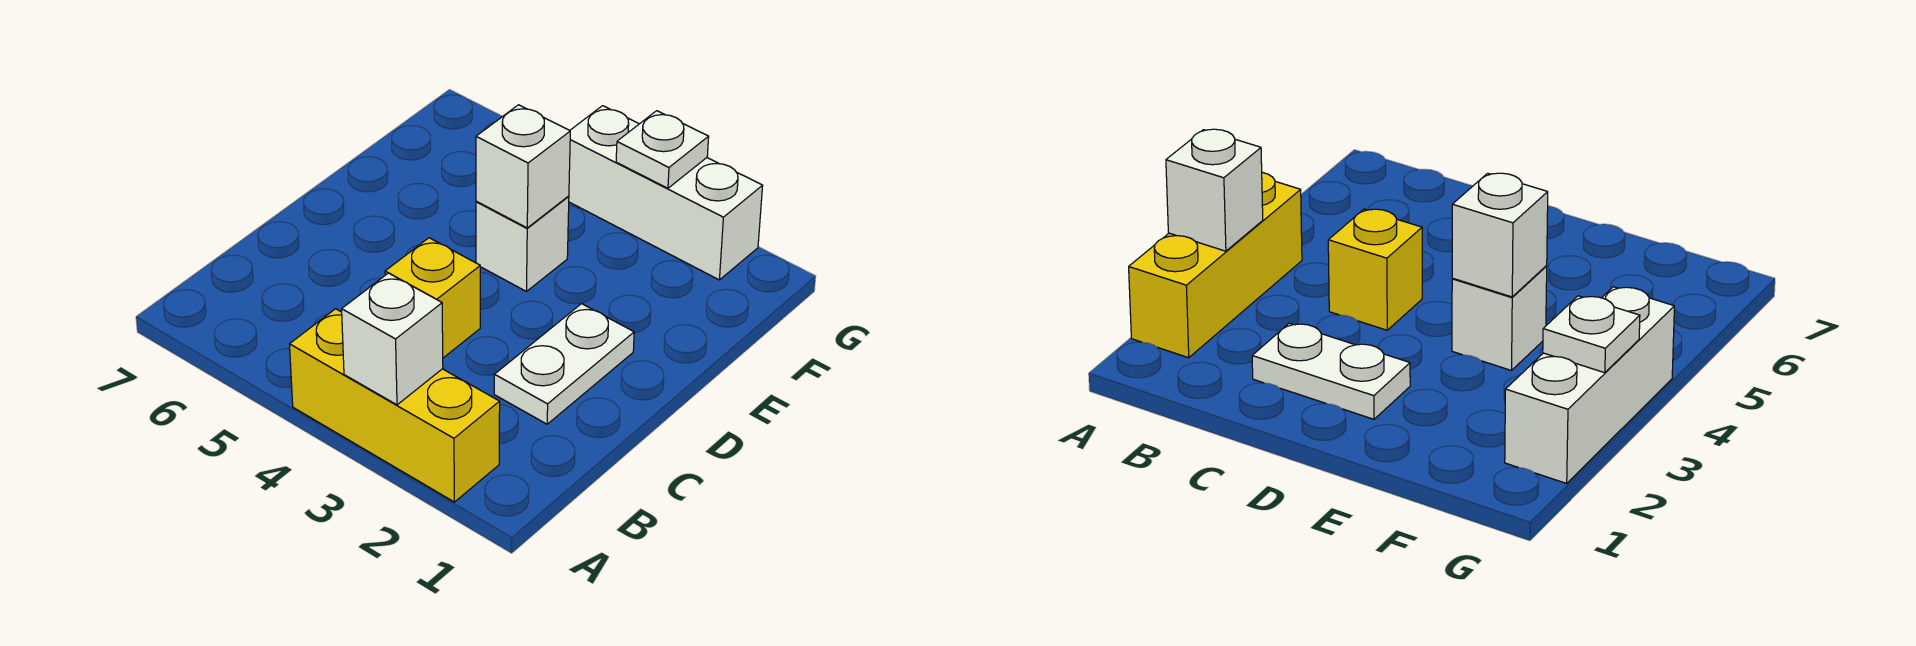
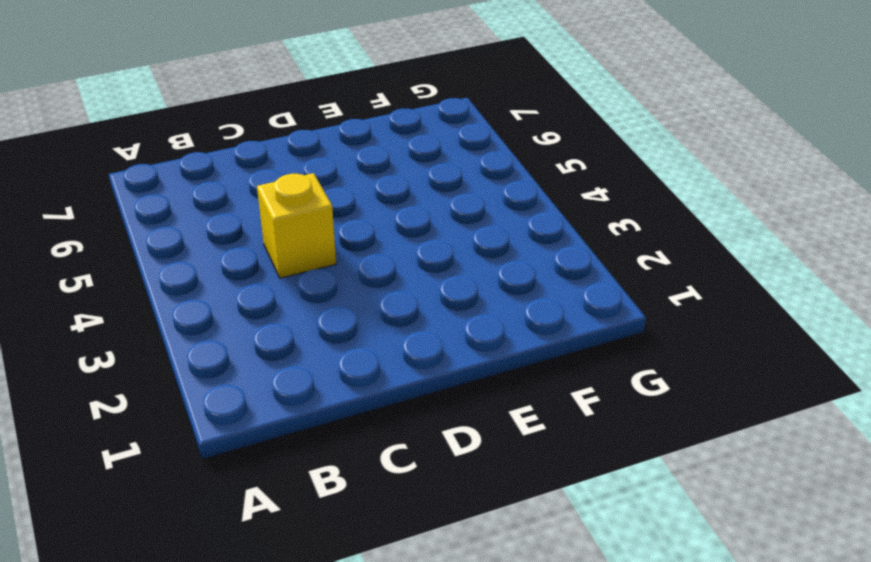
none -> yellow brick A2:A4 level 1
none -> white plate C2:D2 level 1

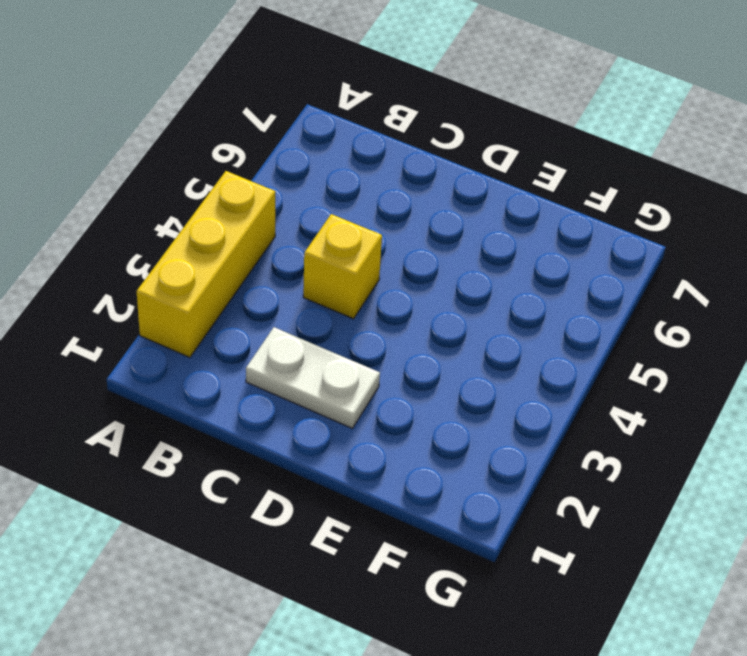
none -> white brick E4 level 1
none -> white brick G2:G4 level 1

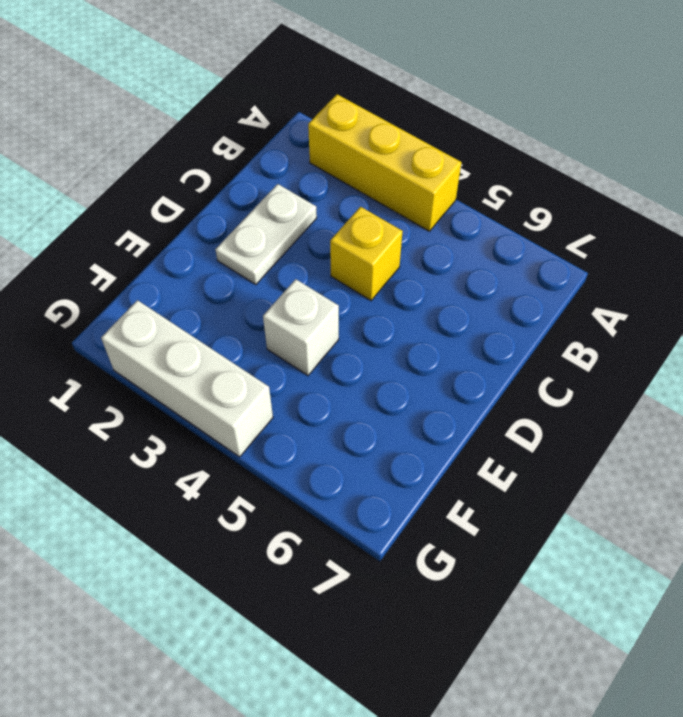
none -> white brick A3 level 2
none -> white brick E4 level 2

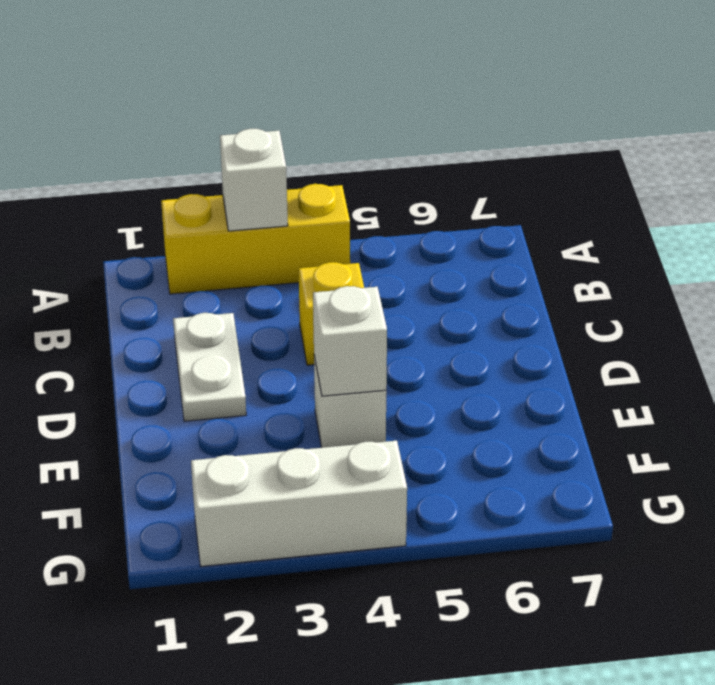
none -> white plate G3 level 2

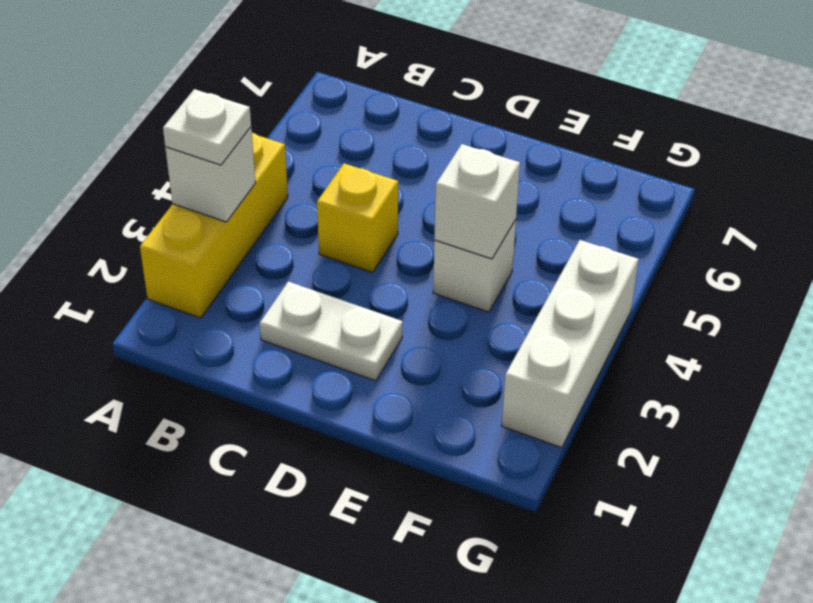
white plate A3 level 3 -> white plate G3 level 2

